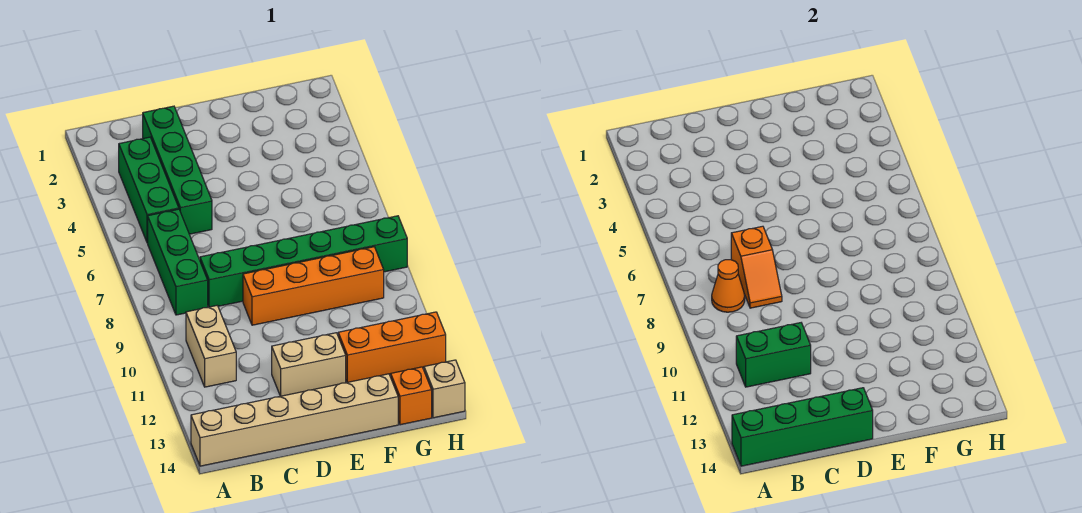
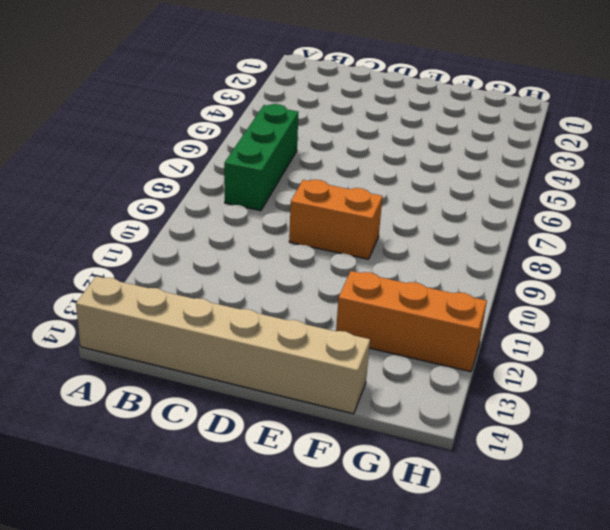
orange brick D9:E9 level 1 -> orange brick D9:G9 level 1
none -> green brick B3:B5 level 1
none -> tan brick B10:B11 level 1
none -> green brick C2:C5 level 1

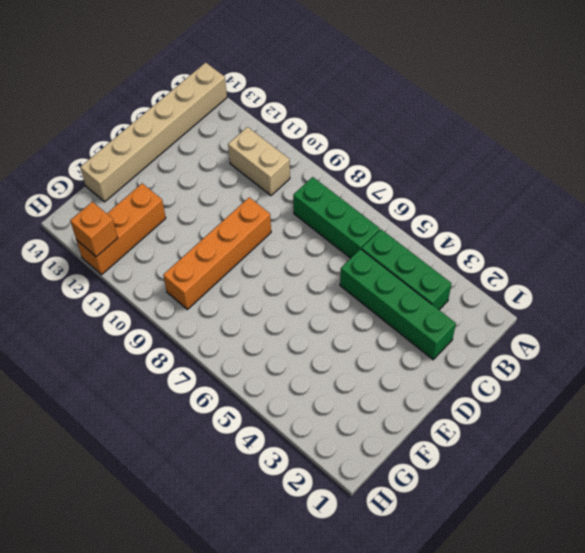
orange brick H12 level 2 -> orange brick G14 level 1
none -> green brick C8:H8 level 1
none -> tan brick D12:E12 level 1
none -> tan brick H14 level 1

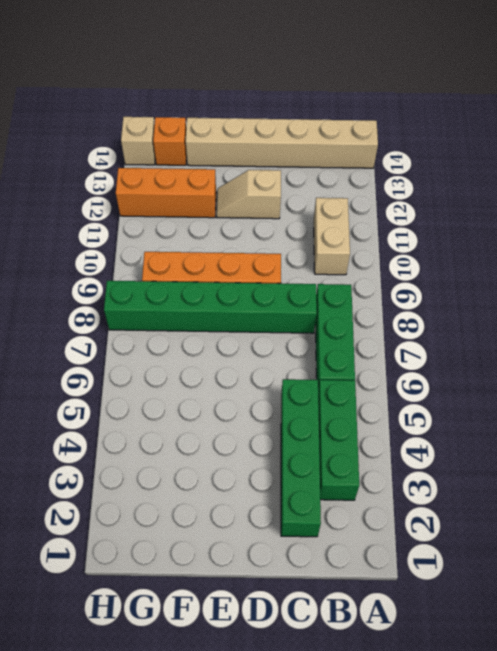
tan slope D12:E12 level 1 top D -> tan brick D12:E12 level 1
none -> green brick A14:D14 level 2
none -> orange cone B8 level 2
none -> green brick B11:C11 level 2

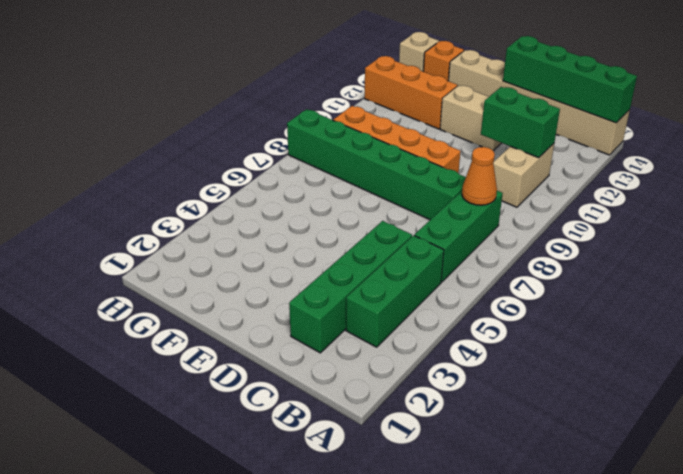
none -> orange slope C7:C8 level 2 top 7

